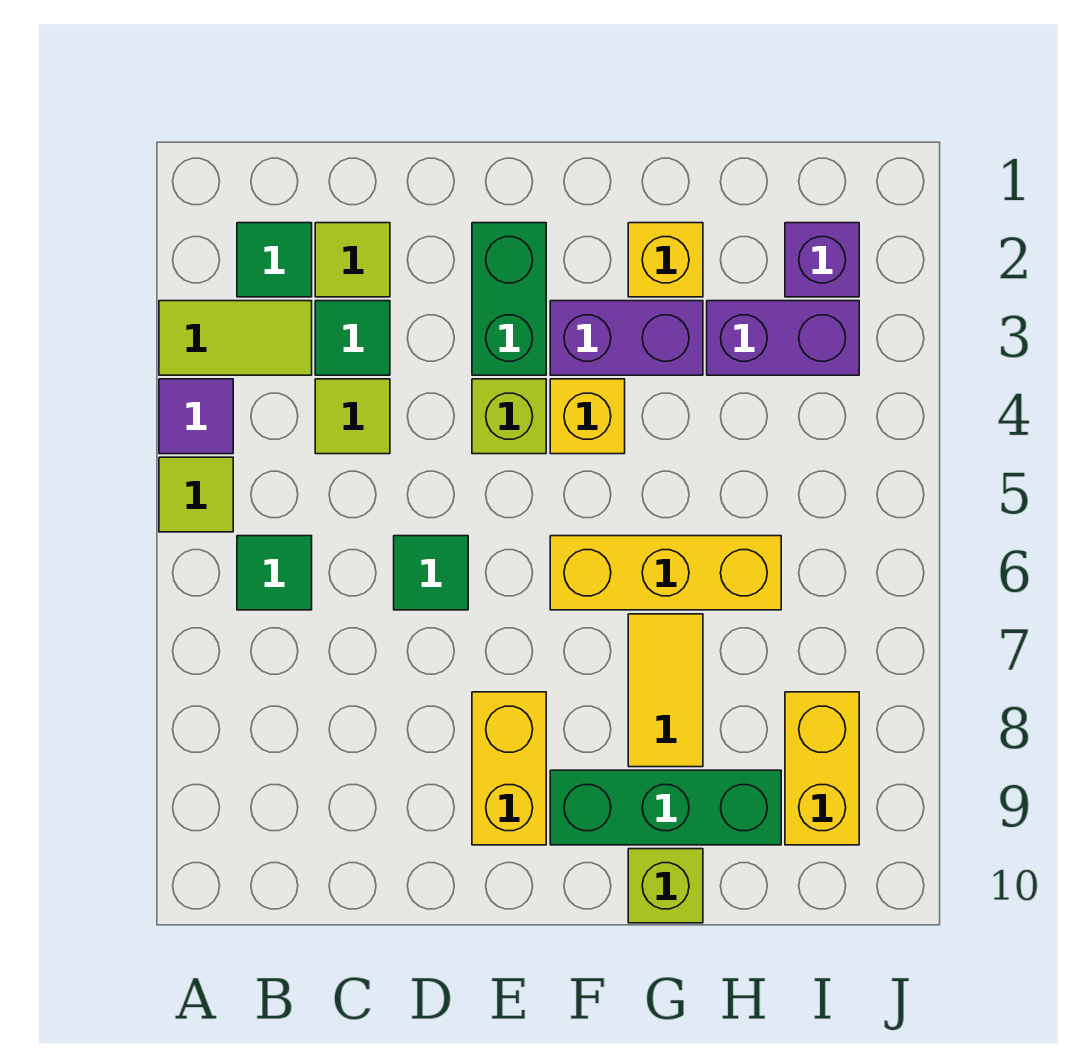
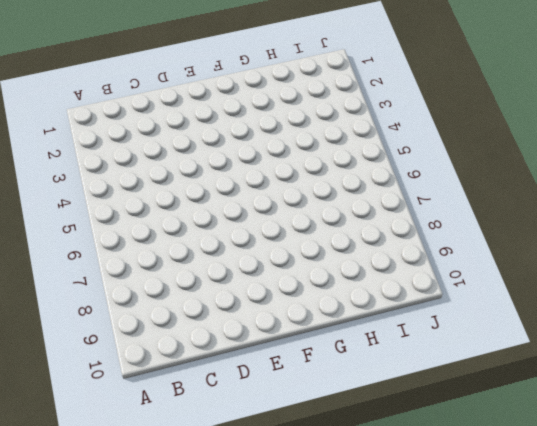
none -> lime tile A3:B3 level 1
none -> purple tile A4 level 1
none -> lime tile A5 level 1

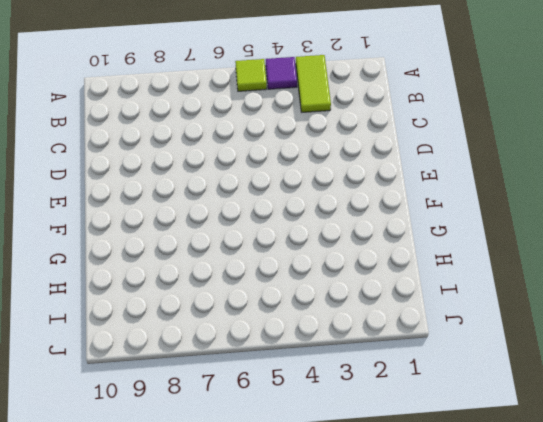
none -> green tile B2 level 1
none -> green tile B6 level 1
none -> lime tile C2 level 1

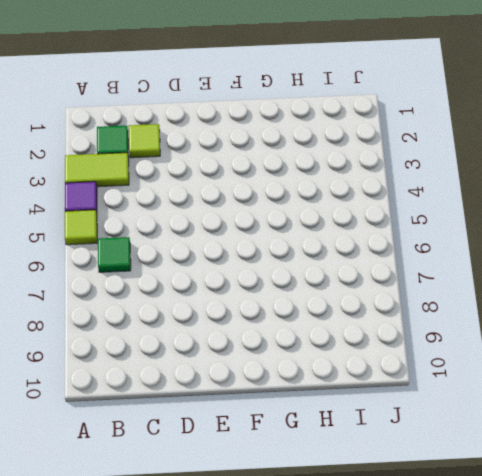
none -> green tile C3 level 1
none -> lime tile C4 level 1
none -> green tile D6 level 1

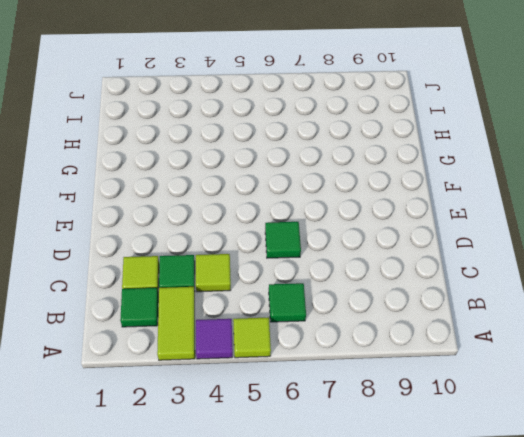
none -> green brick E2:E3 level 1
none -> lime brick E4 level 1
none -> yellow brick E8:E9 level 1

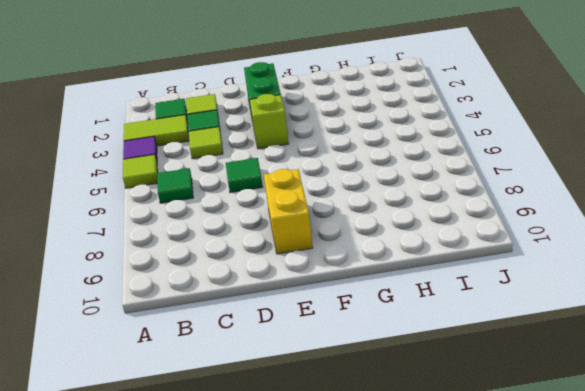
none -> purple brick F3:G3 level 1
none -> yellow brick F4 level 1
none -> yellow brick F6:H6 level 1

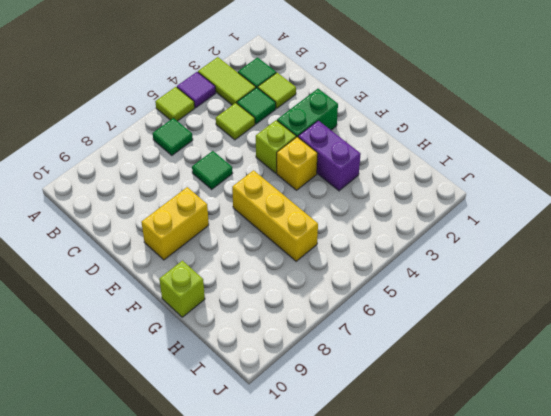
none -> green brick F9:H9 level 1
none -> yellow brick G2 level 1
none -> yellow tile G7:G8 level 1

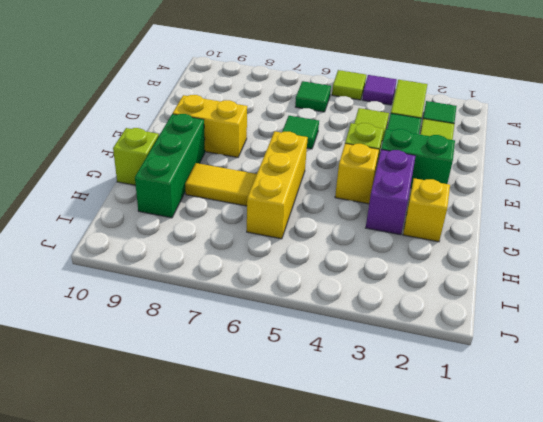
none -> purple brick H3:I3 level 1
none -> purple brick I2 level 1
none -> yellow brick I8:I9 level 1

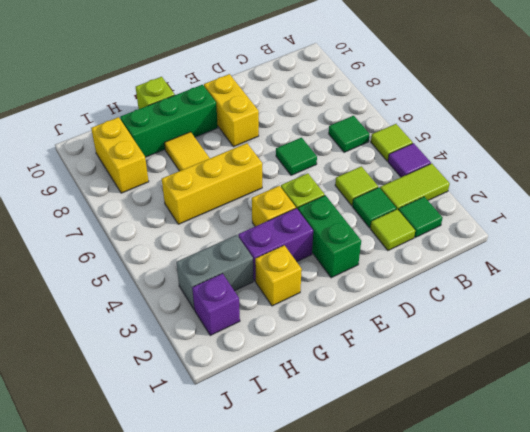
grey brick H3:I3 level 1 -> purple brick H3:I3 level 1

